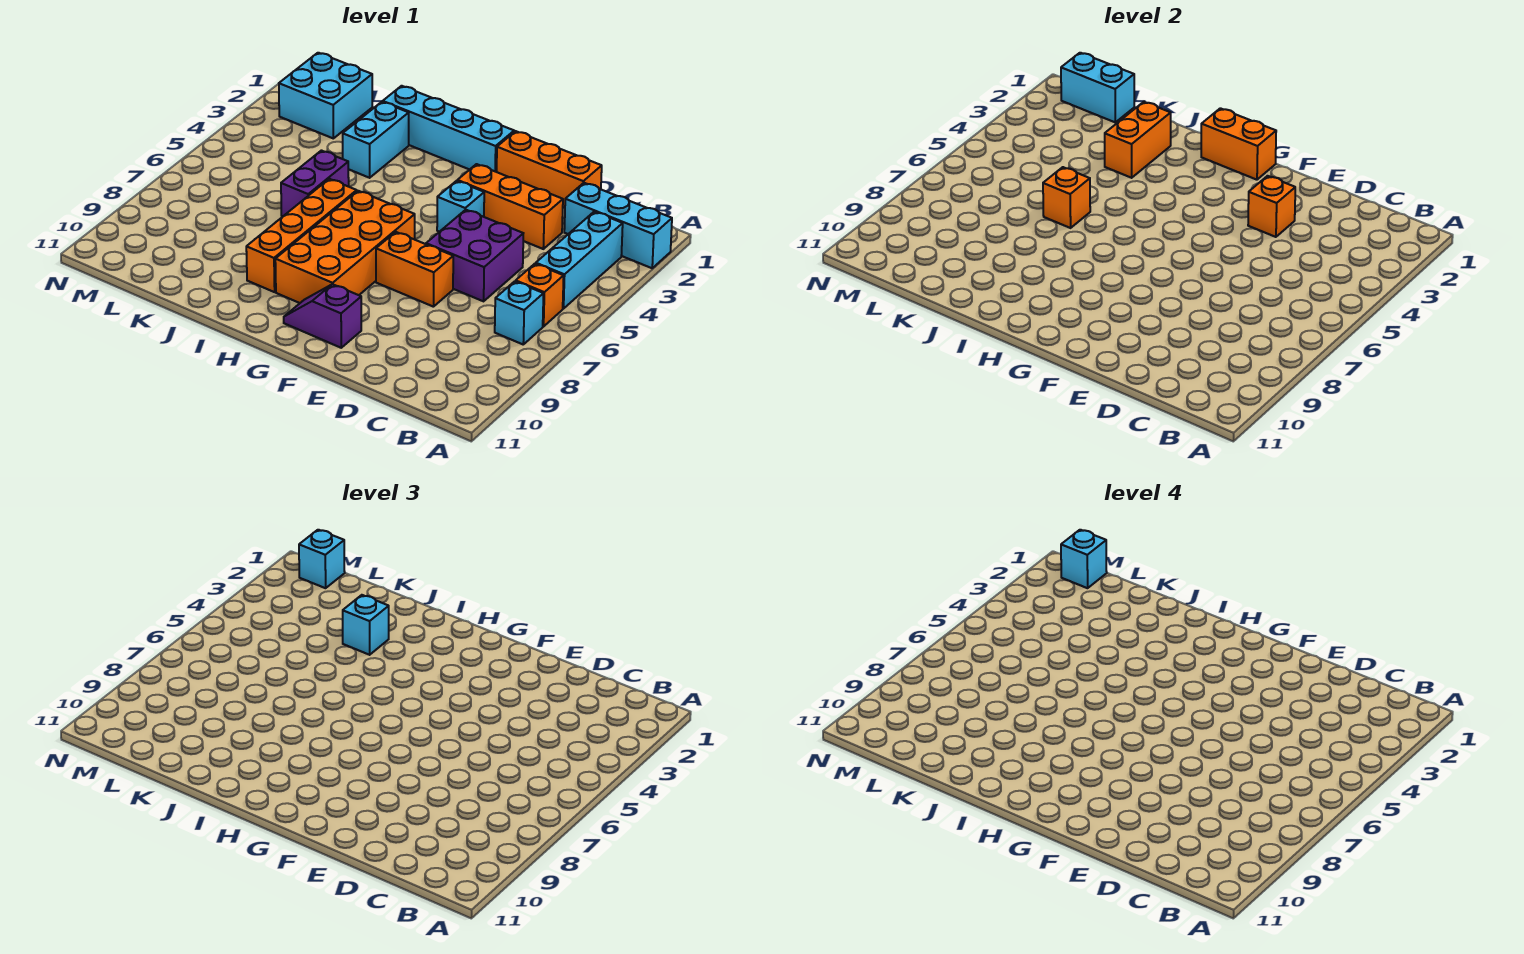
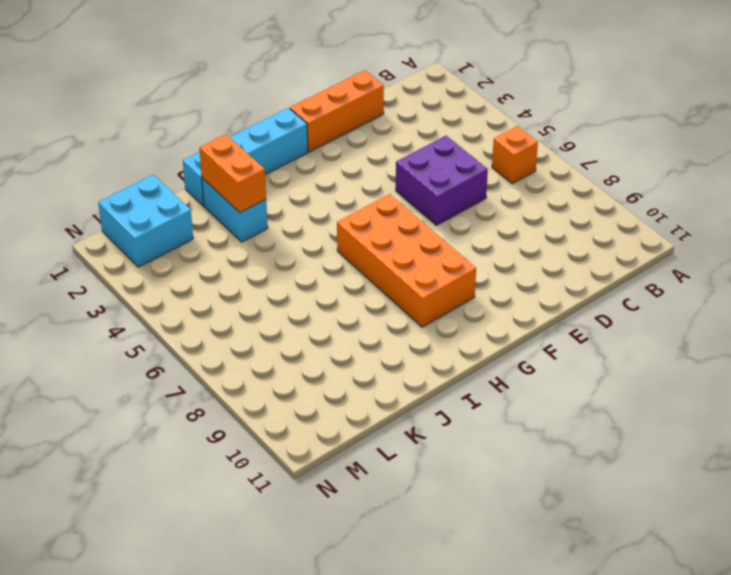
none -> cyan brick A2:C2 level 1
none -> cyan brick B3:B5 level 1
none -> cyan brick B7 level 1

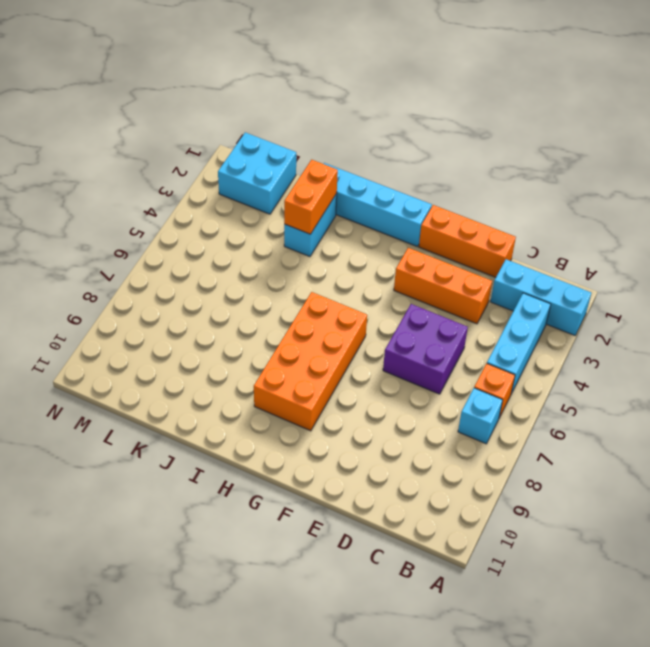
none -> orange brick E7:F7 level 1
none -> cyan brick F4 level 1
none -> purple slope F10:G10 level 1 top F

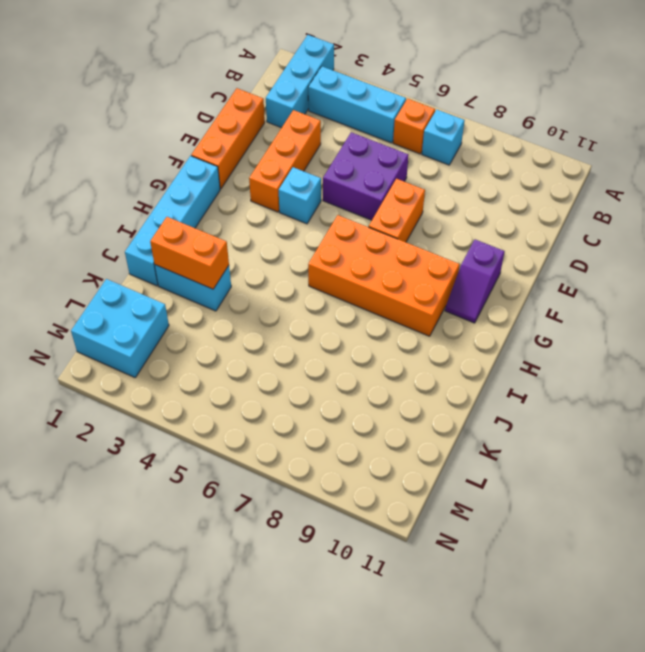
none -> orange brick I6:I9 level 1
none -> purple brick J5:J6 level 1
none -> orange brick E3 level 2

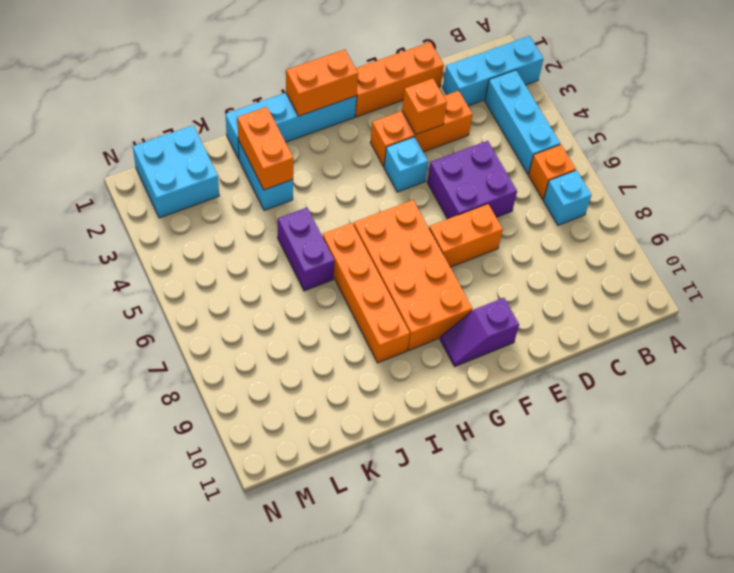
none -> orange brick J6 level 2
none -> cyan brick L1:M1 level 2
none -> cyan brick J3 level 3

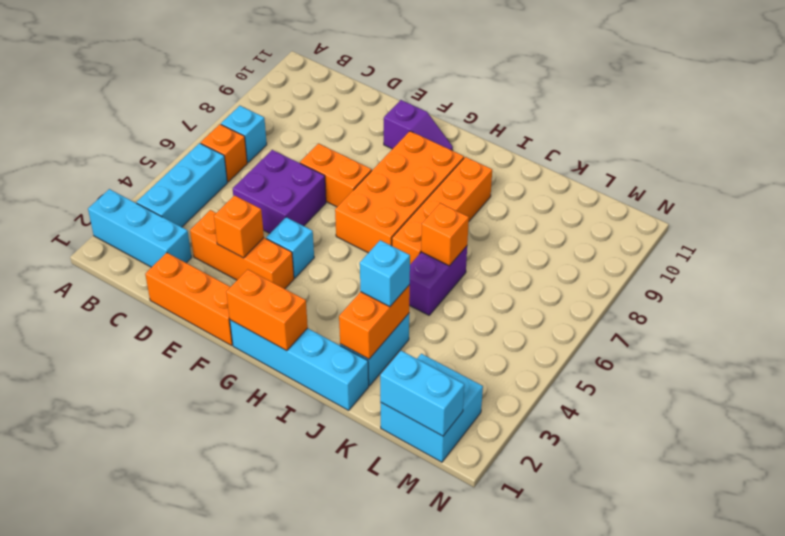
none -> cyan brick M1 level 3
none -> cyan brick M1 level 4

